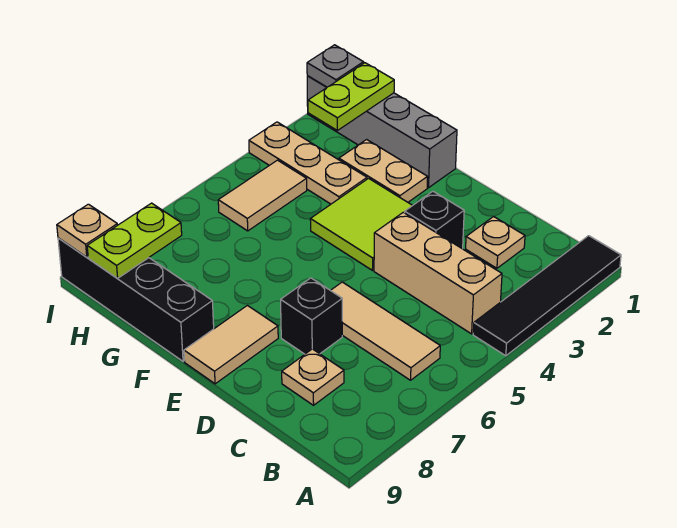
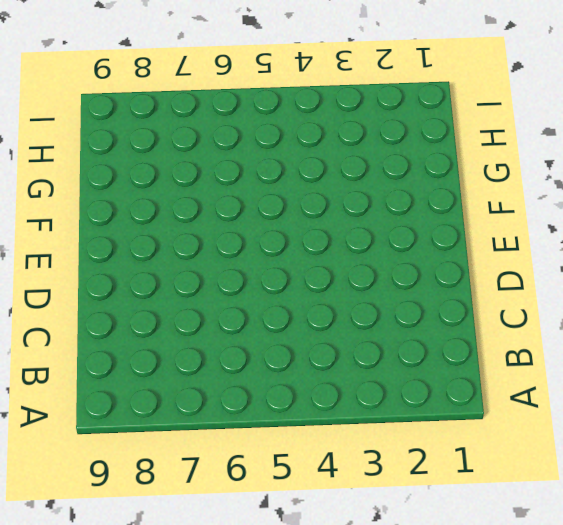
none -> black tile A1:A4 level 1
none -> tan brick B4:D4 level 1
none -> tan tile B6:D6 level 1

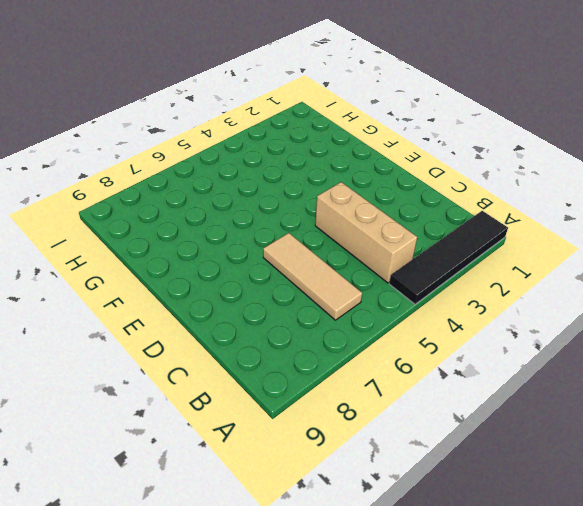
none -> tan plate C2 level 1
none -> tan plate C8 level 1
none -> black brick D3 level 1

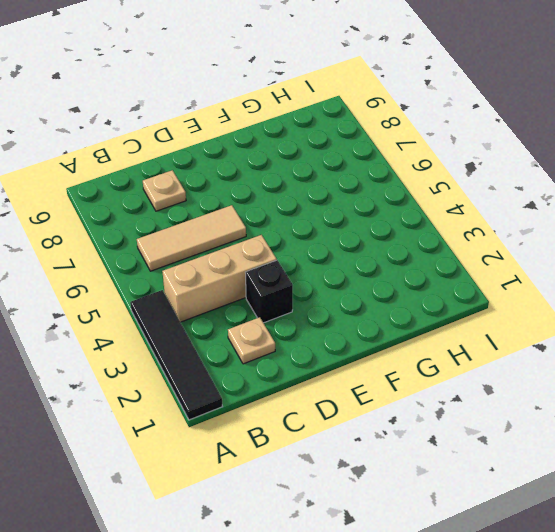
none -> black brick D7 level 1
none -> lime tile E3:F4 level 1
none -> tan tile E8:E9 level 1

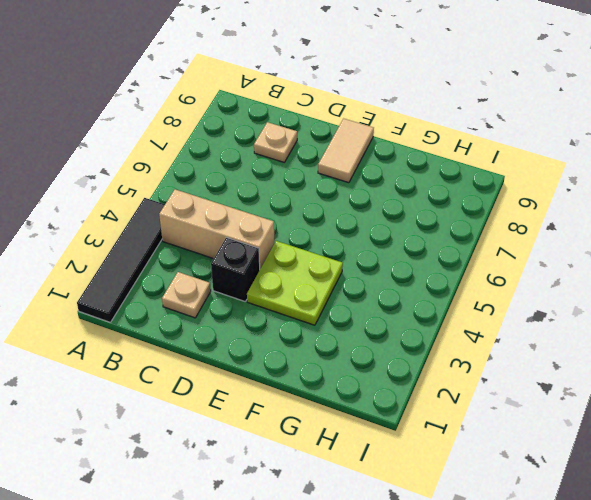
lime plate E3:F4 level 1 -> lime tile E3:F4 level 1
none -> tan tile B6:D6 level 1
none -> black brick D7 level 1
none -> grey brick F1:I1 level 1

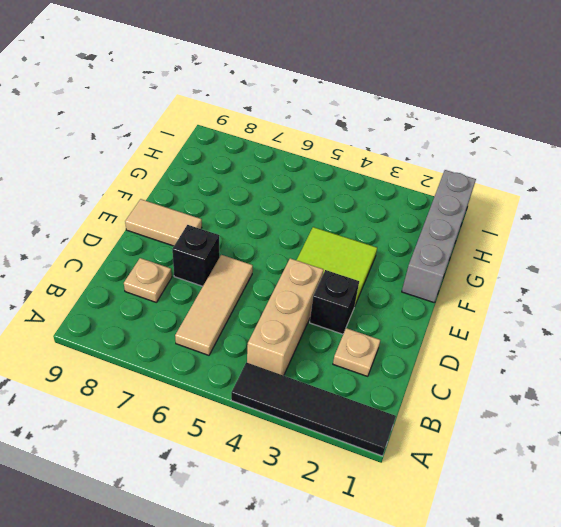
none -> tan plate F2:G2 level 1
none -> black brick F9:I9 level 1
none -> tan plate G3:I3 level 1

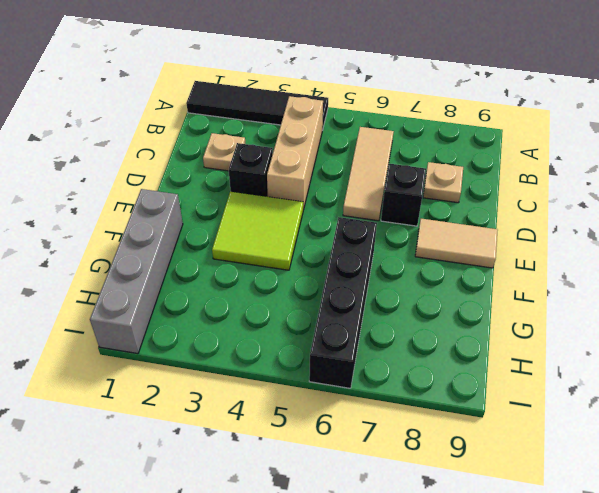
black brick F6:I6 level 1 -> black brick F9:I9 level 1
none -> tan plate F2:G2 level 1
none -> tan plate G3:I3 level 1
none -> tan tile H4:H5 level 1

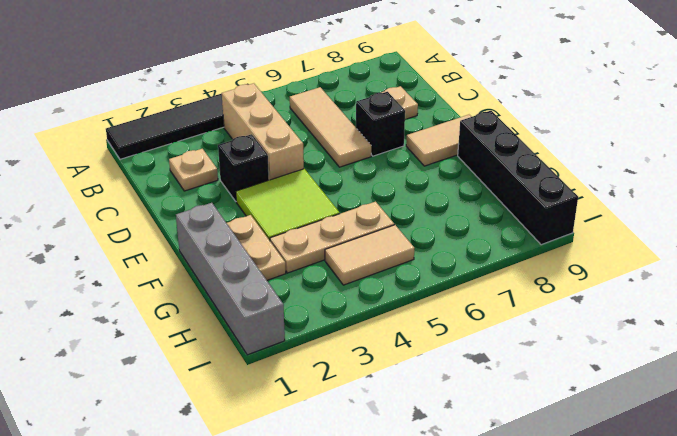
tan plate G3:G5 level 1 -> tan plate G3:I3 level 1
none -> lime plate H1:H2 level 2
none -> lime plate H8:H9 level 2
none -> grey plate I1 level 2

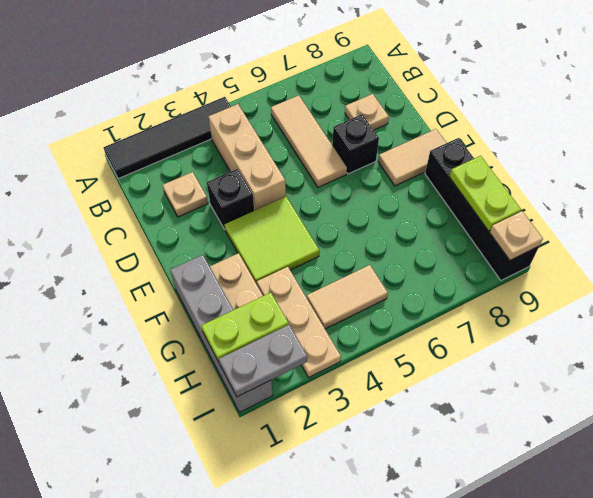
lime plate G9:H9 level 2 -> lime plate H8:H9 level 2
grey plate I1:I2 level 2 -> grey plate I1 level 2

